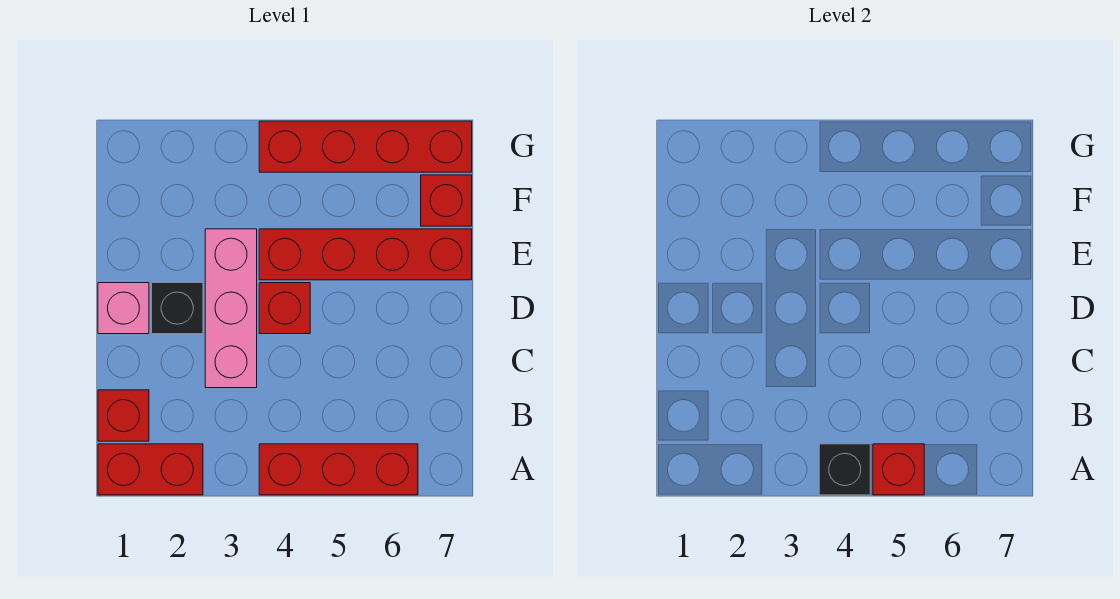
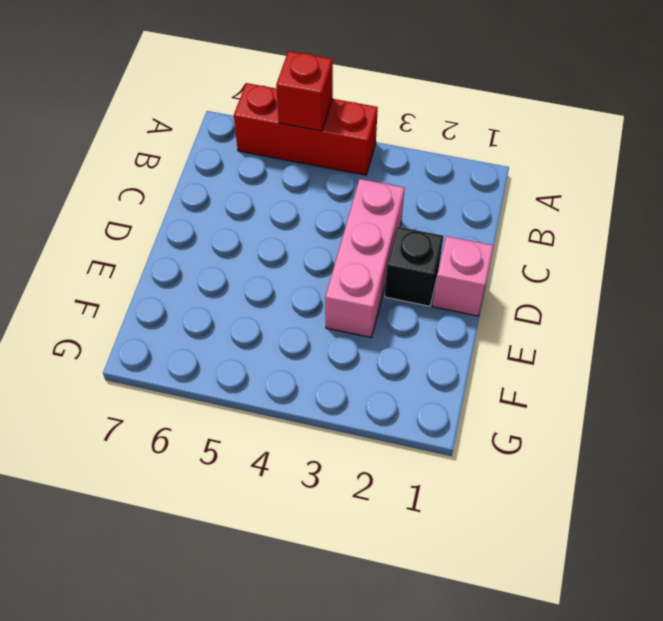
none -> red brick A1:A2 level 1
none -> red brick B1 level 1
none -> red brick D4 level 1

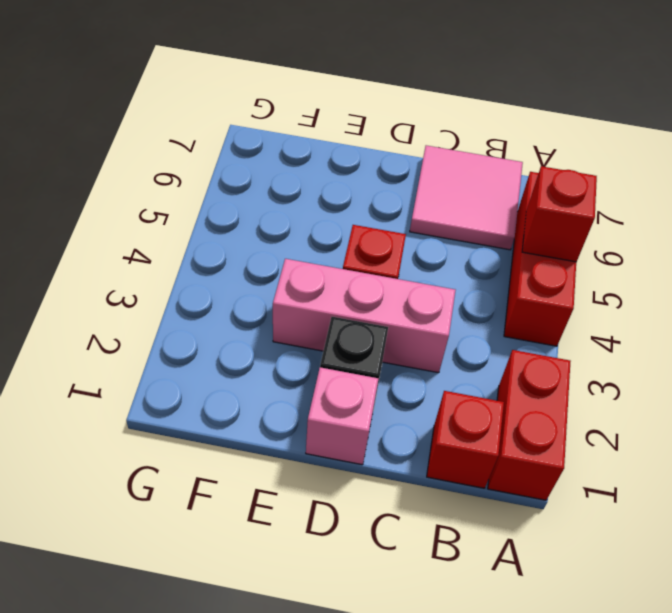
pink tile B6:C7 level 1 -> none
none -> red brick E4:E7 level 1
none -> red brick F7 level 1
none -> red brick G4:G7 level 1

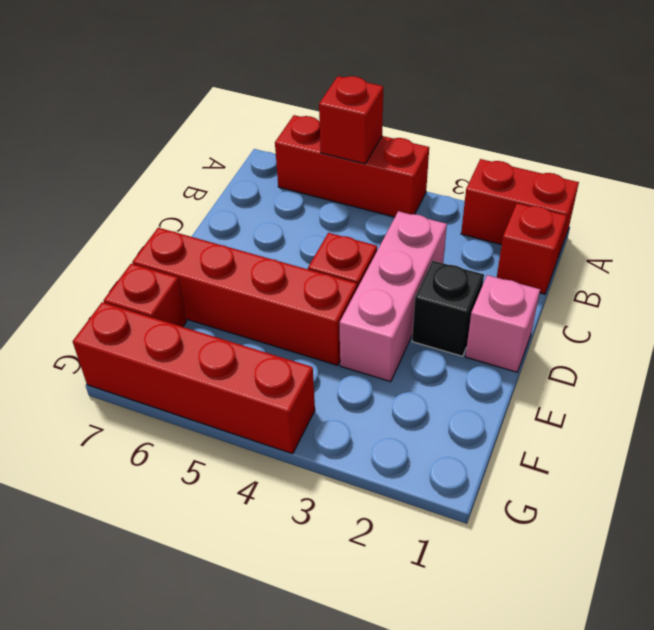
none -> black brick A4 level 2

